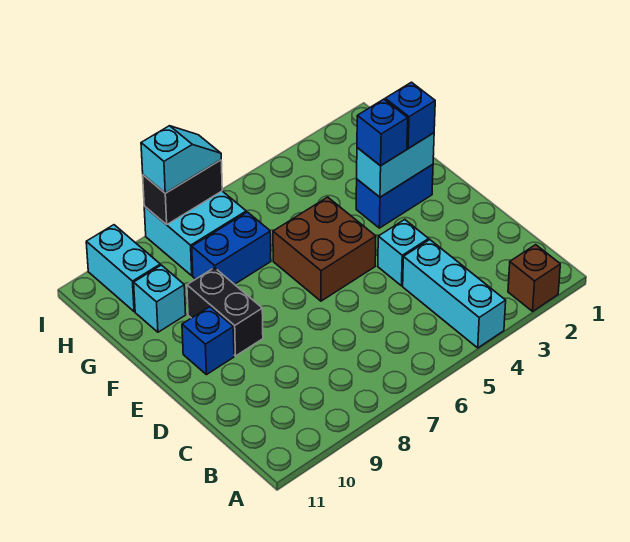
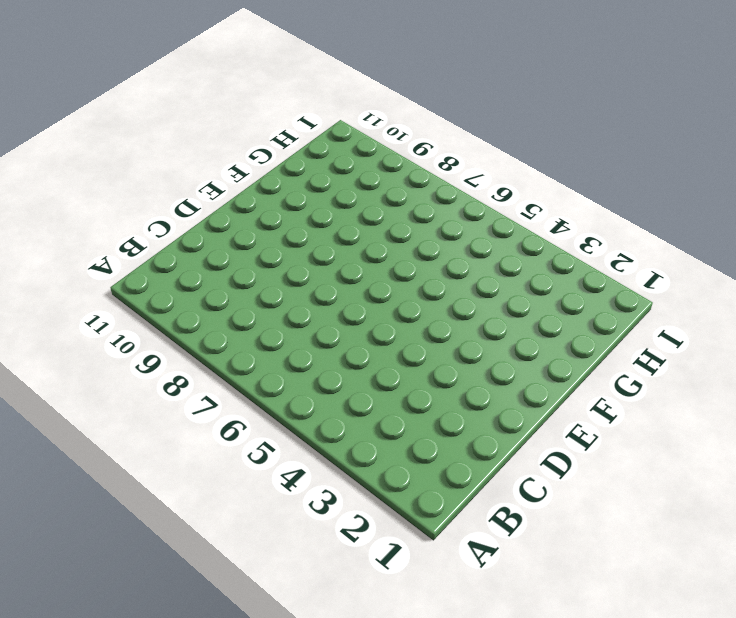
none -> brown brick A2 level 1
none -> cyan brick A4:C4 level 1
none -> cyan brick D4 level 1

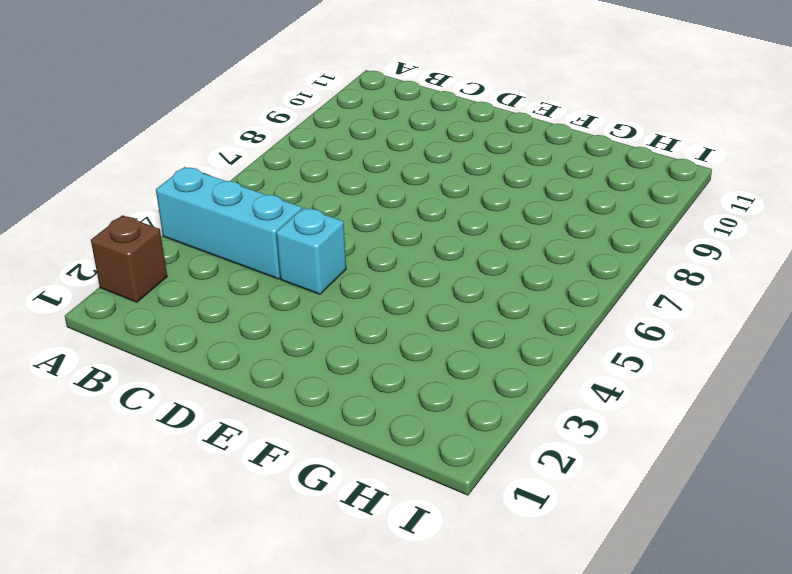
none -> brown brick E5:F6 level 1
none -> black brick E9:F9 level 1
none -> blue brick E10 level 1

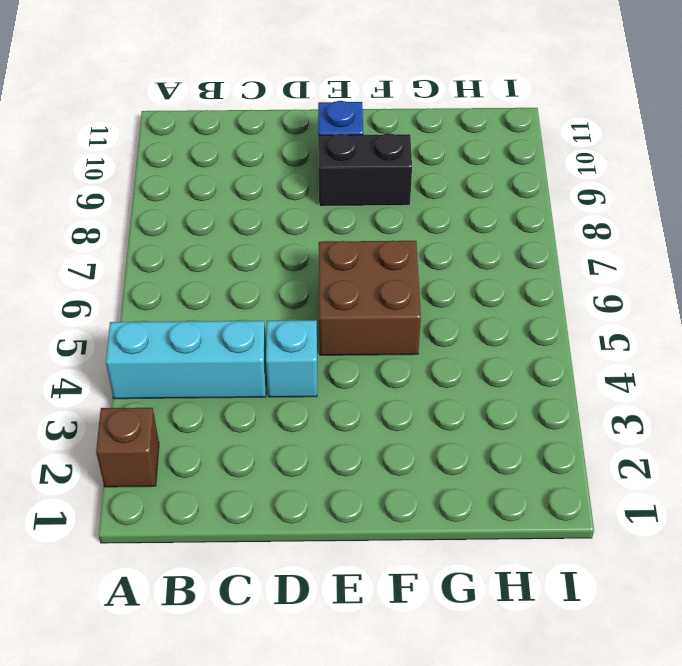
none -> blue brick F2:F3 level 1
none -> blue brick G7:G8 level 1
none -> cyan brick G10 level 1

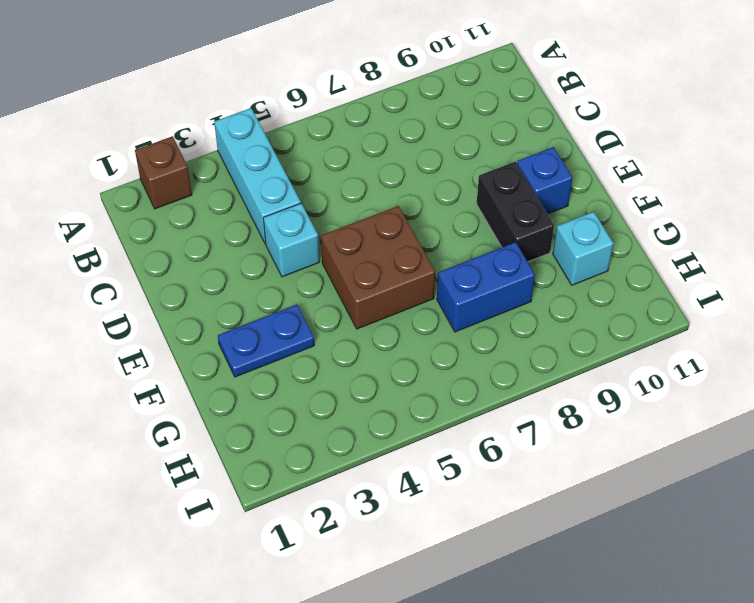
blue plate F2:F3 level 1 -> blue brick F2:F3 level 1
none -> cyan brick H7:I8 level 1
none -> cyan brick H10:I10 level 1
none -> cyan brick F2:F3 level 2

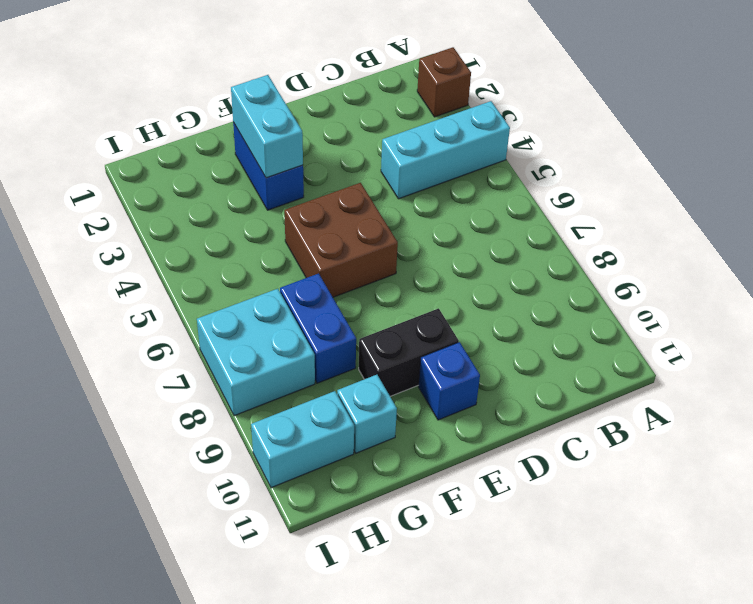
none -> cyan brick D4 level 1
none -> black brick I7:I8 level 2
none -> blue brick F2 level 3

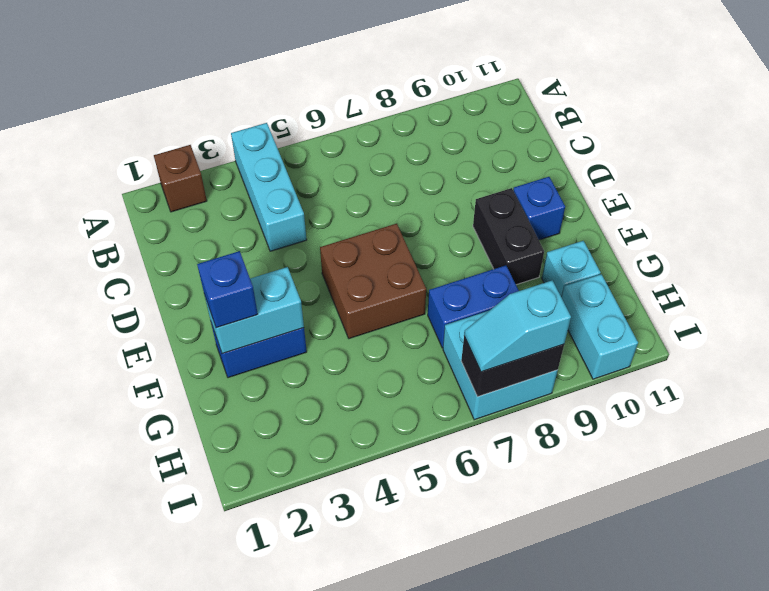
none -> cyan brick D4 level 1
none -> blue brick F3 level 3

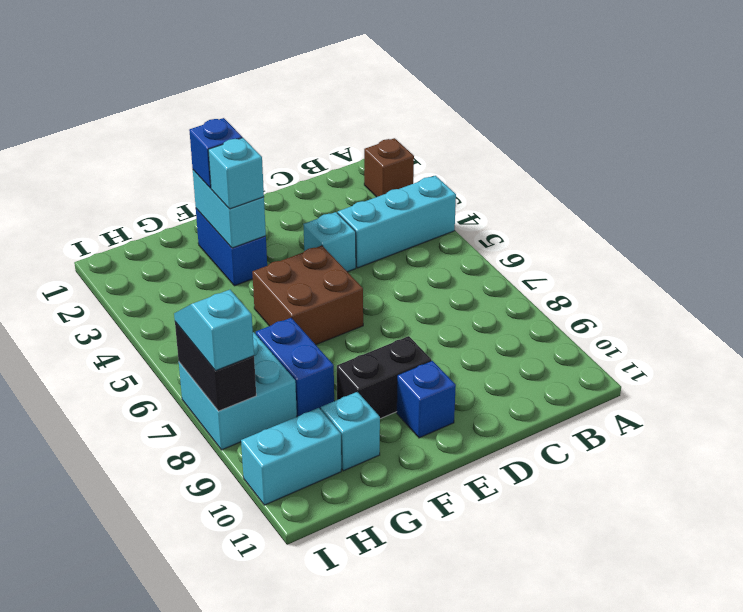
cyan brick F3 level 3 -> blue brick F3 level 3

